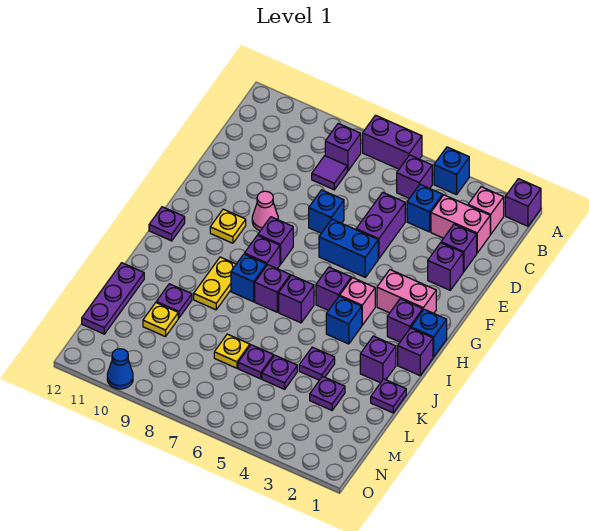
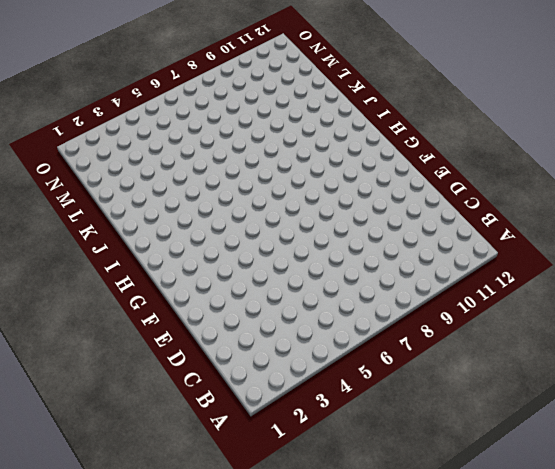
none -> purple brick A1 level 1
none -> blue brick A4 level 1
none -> purple brick A6:A7 level 1
none -> pink brick B2 level 1

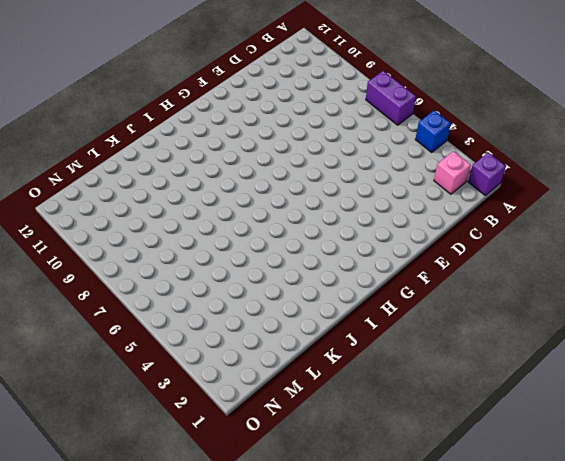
none -> purple brick B5 level 1
none -> purple brick B8 level 1
none -> pink brick C2:C3 level 1
none -> blue brick C4 level 1

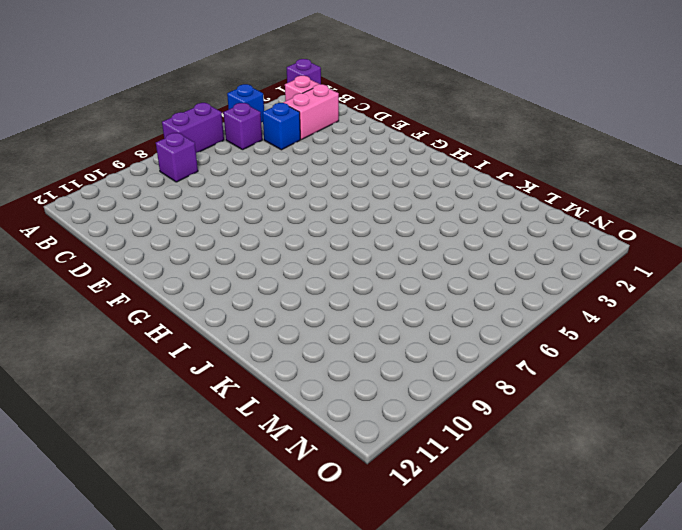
none -> purple tile C8 level 1
none -> purple brick D2 level 1
none -> purple brick D5:E5 level 1
none -> purple brick E2 level 1

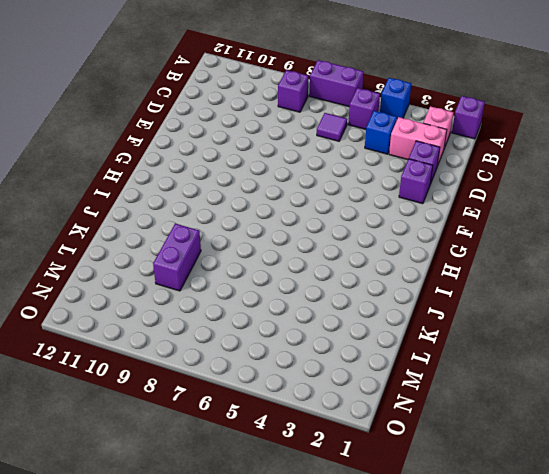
purple tile C6 level 1 -> purple tile C8 level 1
purple brick K9:L9 level 1 -> purple brick D5:E5 level 1
none -> blue brick E7 level 1
none -> blue brick F5:F6 level 1
none -> pink cone F9 level 1
none -> pink brick G2:G3 level 1

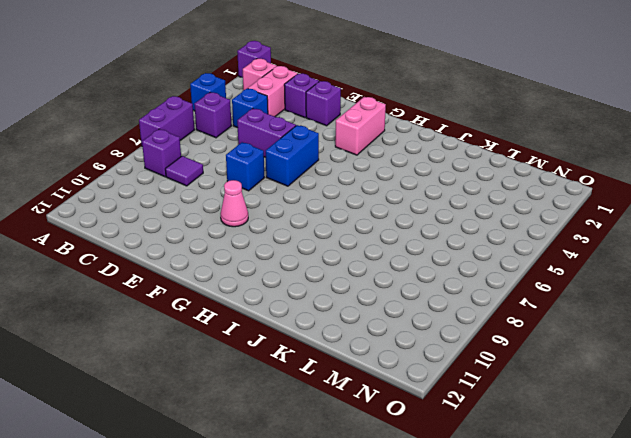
none -> purple brick G8 level 1
none -> yellow plate G10 level 1
none -> blue brick H1 level 1
none -> purple brick H2 level 1

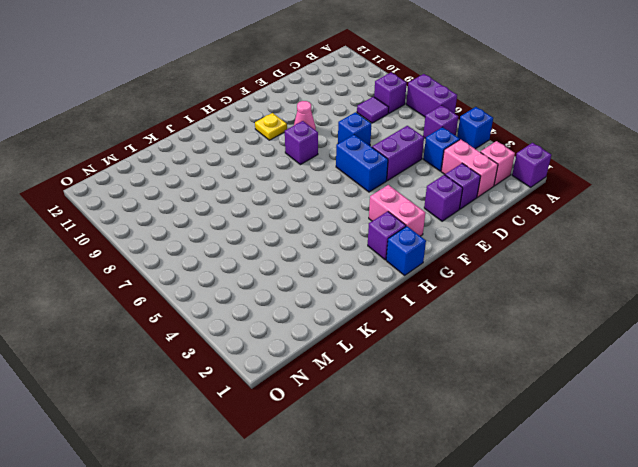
none -> pink brick H4 level 1
none -> purple brick H5 level 1
none -> purple brick H8 level 1
none -> purple plate H12 level 1

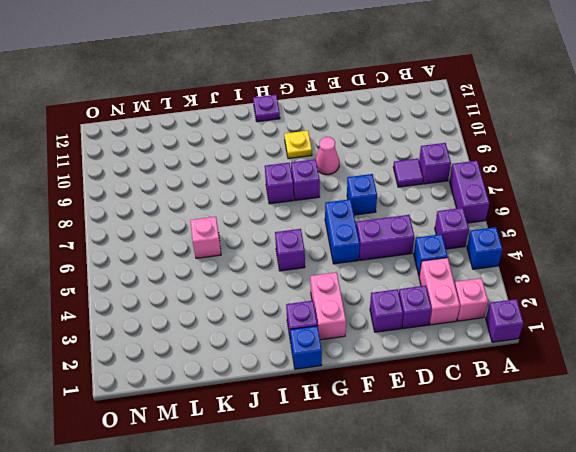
pink brick K6 level 1 -> pink brick H4 level 1
none -> purple brick I1 level 1
none -> blue brick I4 level 1
none -> purple brick I6 level 1
none -> purple brick I7 level 1

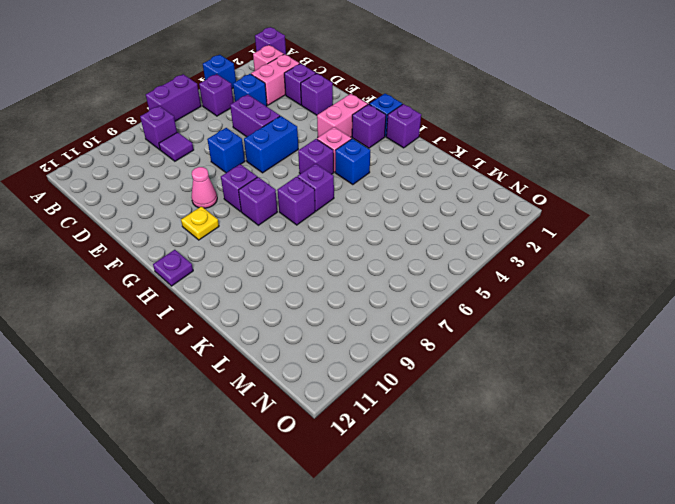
none -> blue brick I8 level 1
none -> yellow plate I9:J9 level 1
none -> purple brick J2 level 1
none -> purple plate K1 level 1

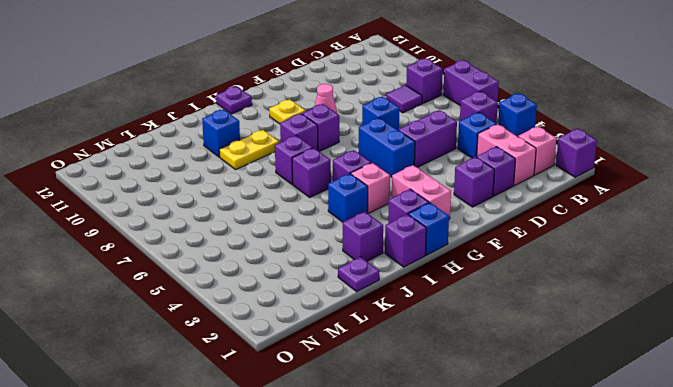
blue brick J10 level 1 -> blue brick I8 level 1
none -> purple plate K4 level 1
none -> purple plate K10 level 1
none -> purple plate K12:M12 level 1
none -> purple plate L3 level 1

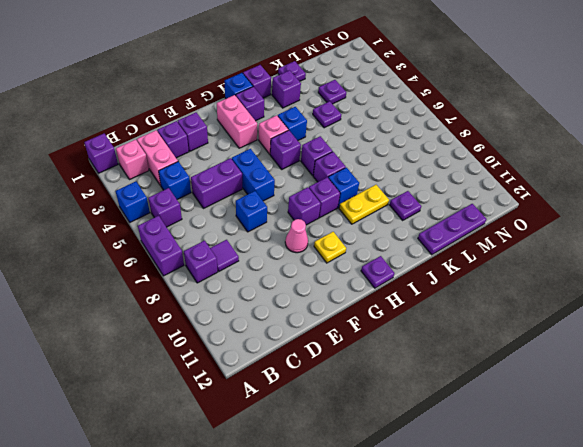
none -> purple plate L5 level 1
none -> purple plate L6 level 1
none -> yellow plate L7 level 1
none -> yellow plate L10 level 1

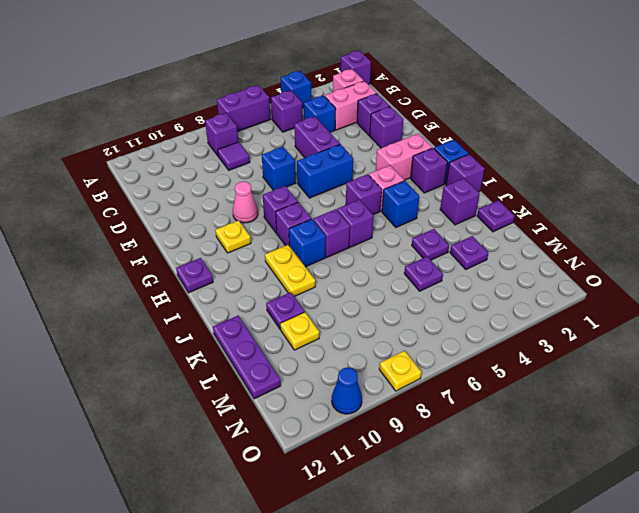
yellow plate O8 level 1 -> yellow plate L7 level 1
none -> purple plate L6 level 1

